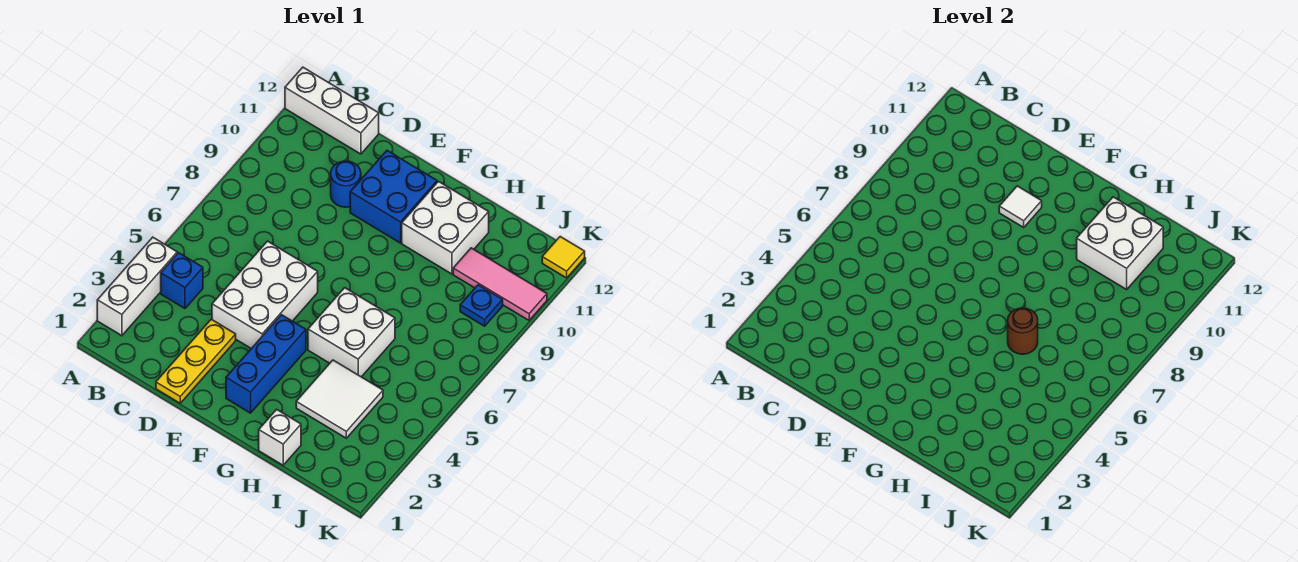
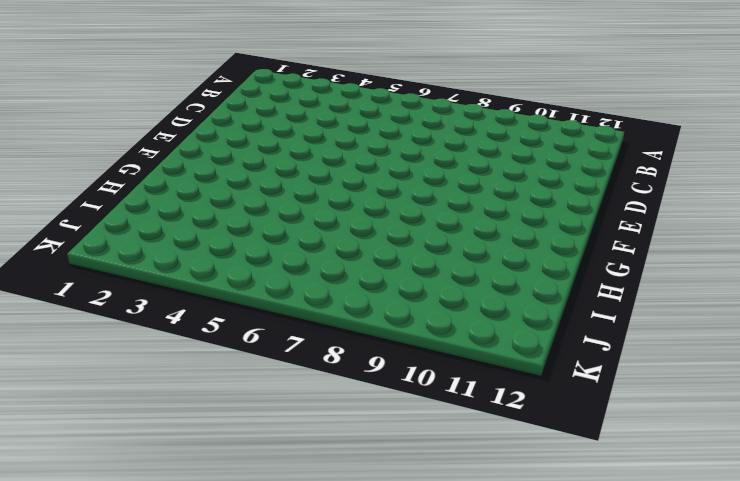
none -> white brick A2:A4 level 1
none -> white brick A12:C12 level 1
none -> blue brick B4 level 1

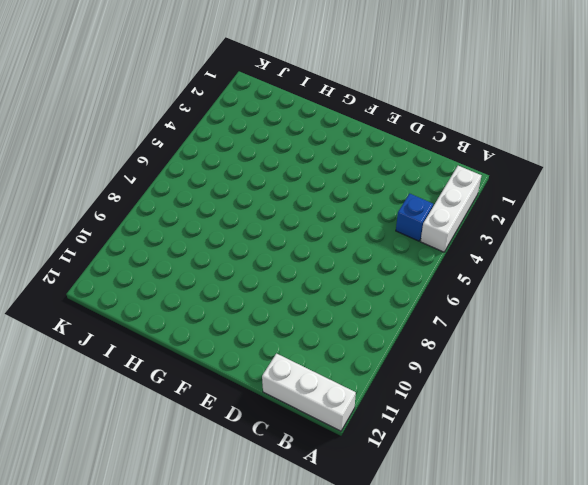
none -> yellow plate D1:D3 level 1
none -> white brick D4:E6 level 1
none -> blue round brick D10 level 1

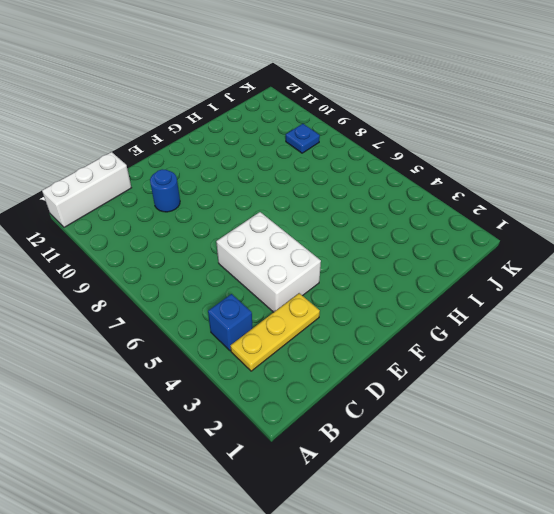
yellow plate B3:D3 level 1 -> yellow plate D1:D3 level 1
none -> white brick A2:A4 level 1
none -> blue brick E10:F11 level 1
none -> blue brick F2:F4 level 1

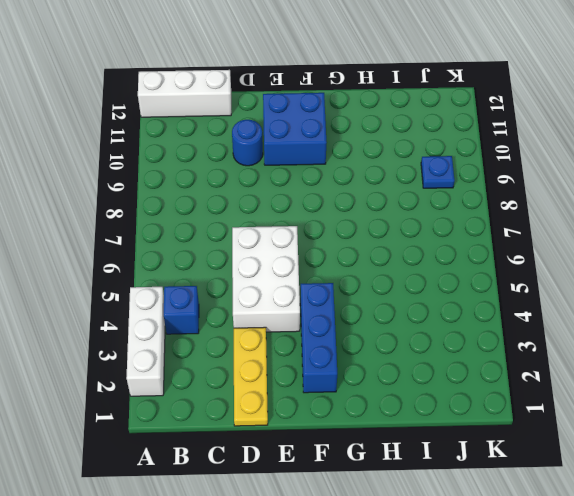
none -> white brick G5:H6 level 1
none -> white brick G10:H11 level 1
none -> white brick H1 level 1

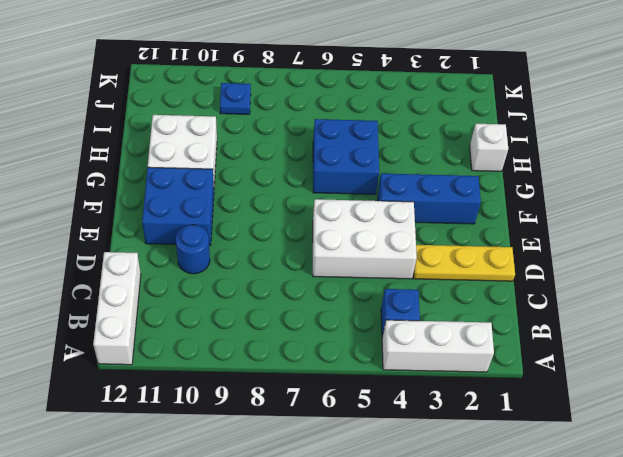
blue brick G5:H6 level 1 -> white brick G5:H6 level 1
none -> white tile H3:I4 level 1
none -> pink tile I10:K10 level 1
none -> yellow tile K12 level 1

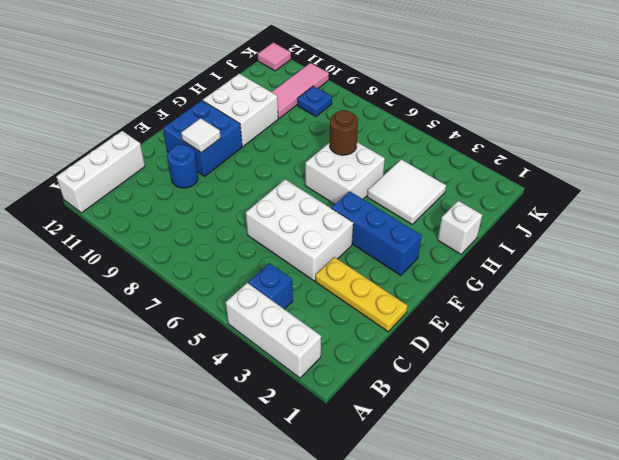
pink tile K12 level 1 -> yellow tile K12 level 1
none -> white brick H10:I11 level 2

